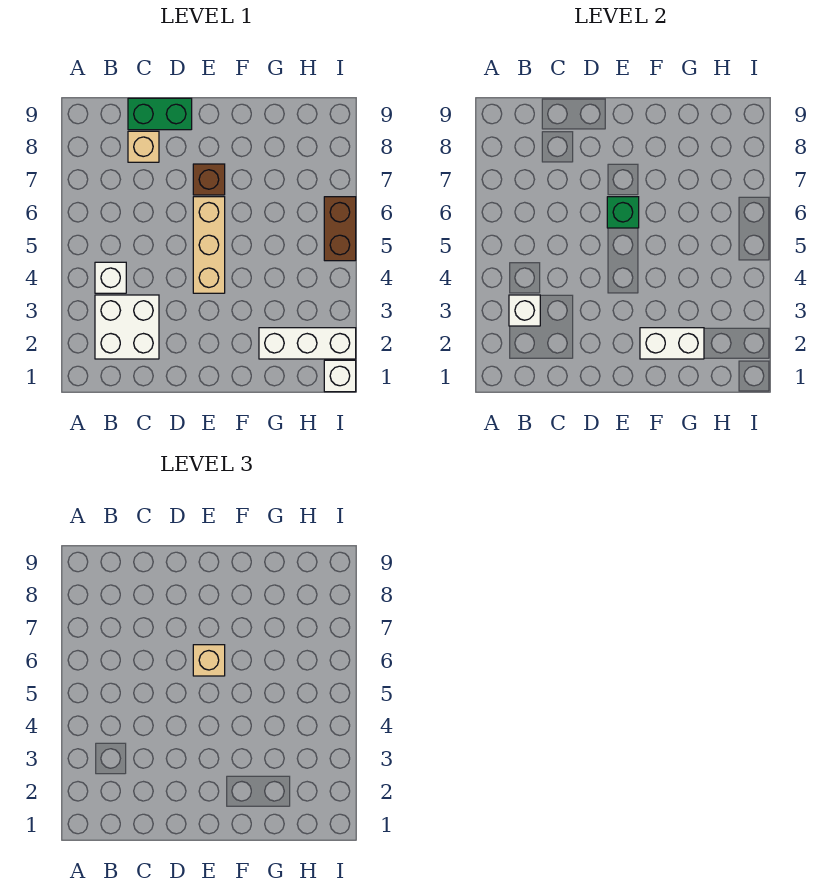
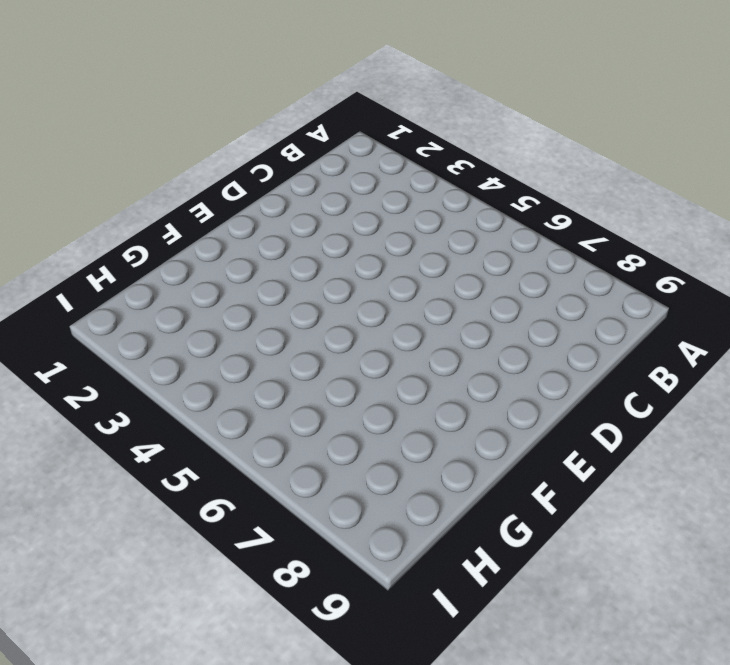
none -> white brick B2:C3 level 1
none -> white brick B4 level 1
none -> tan brick C8 level 1

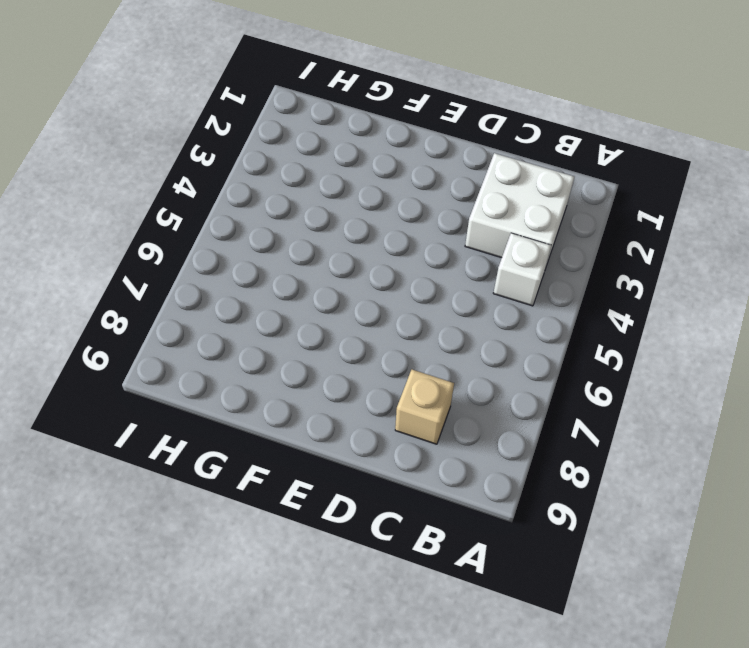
none -> green brick C9:D9 level 1
none -> tan brick E4:E6 level 1
none -> brown brick E7 level 1

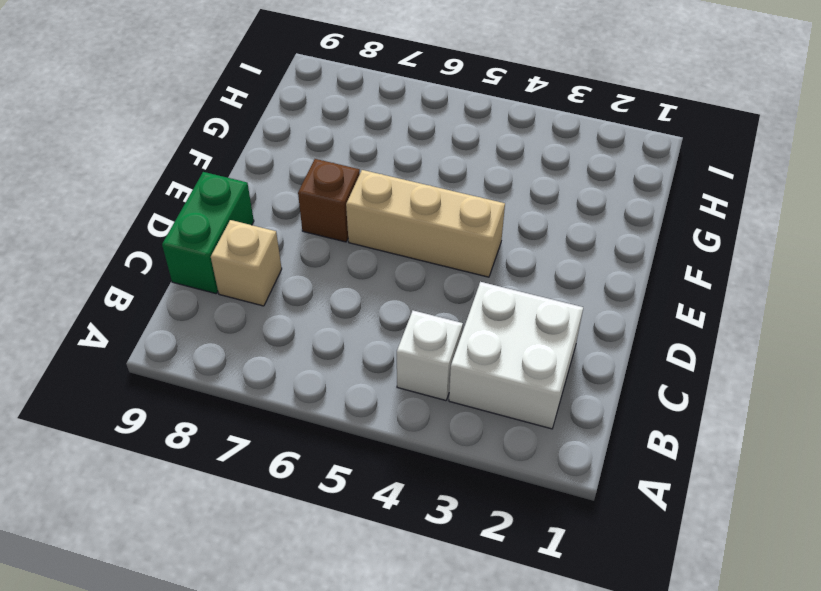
none -> white brick G2:I2 level 1
none -> white brick I1 level 1
none -> brown brick I5:I6 level 1

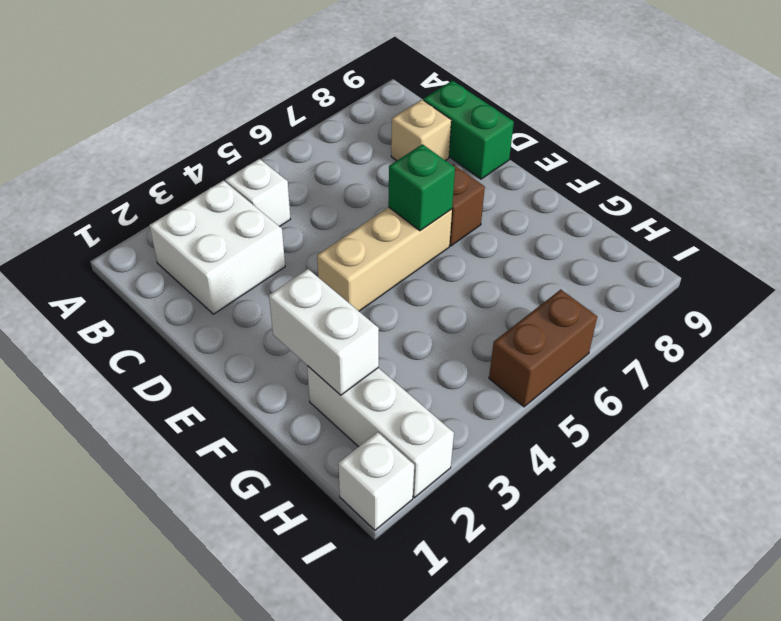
none -> white brick B3 level 2
none -> tan brick E6 level 3

